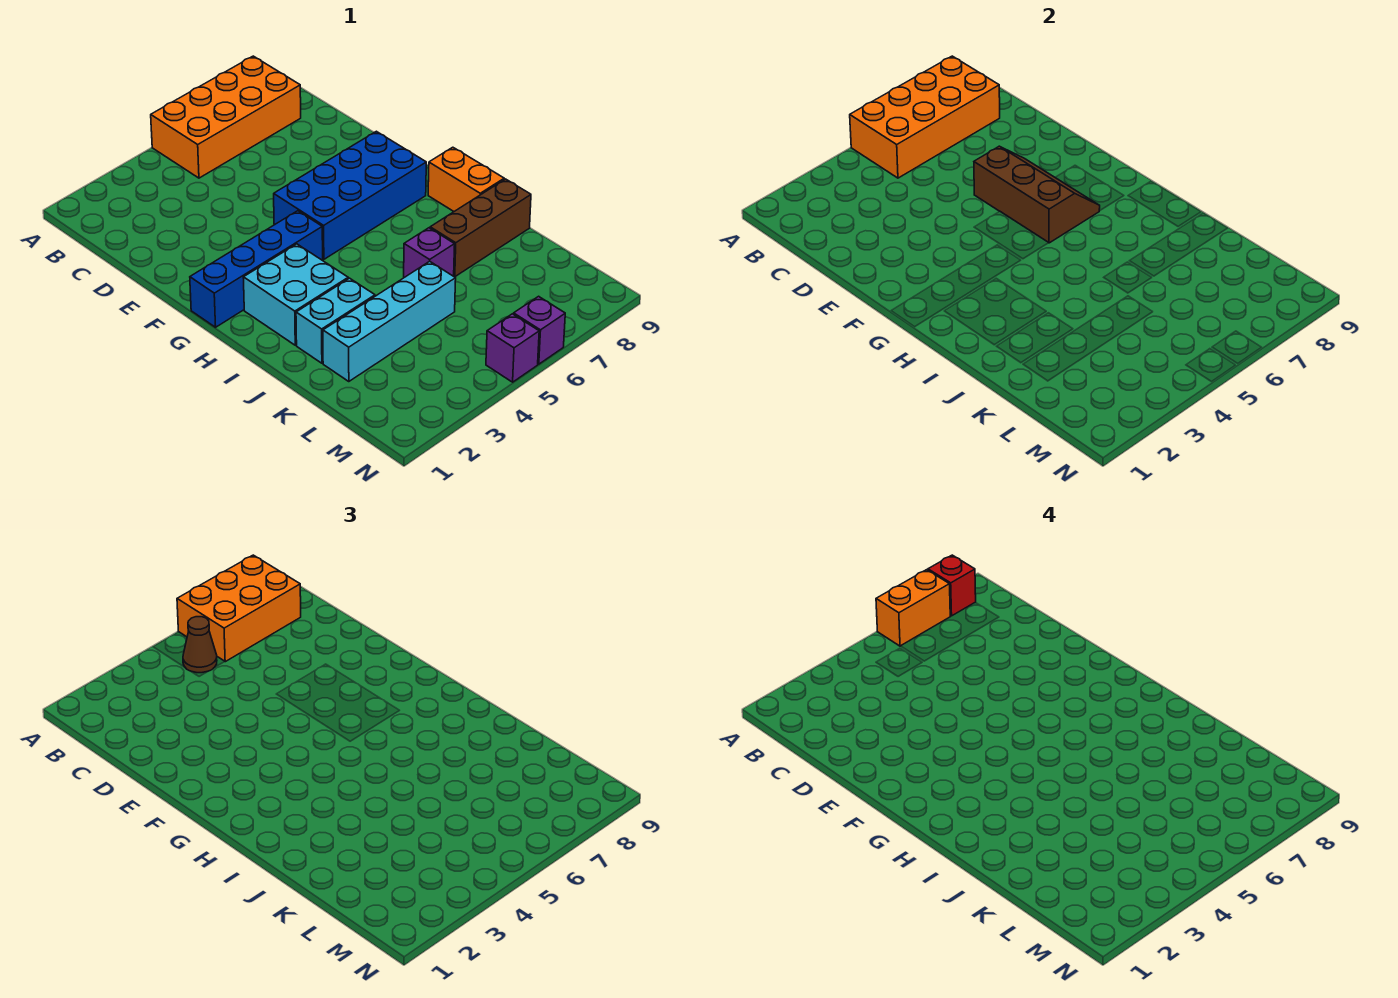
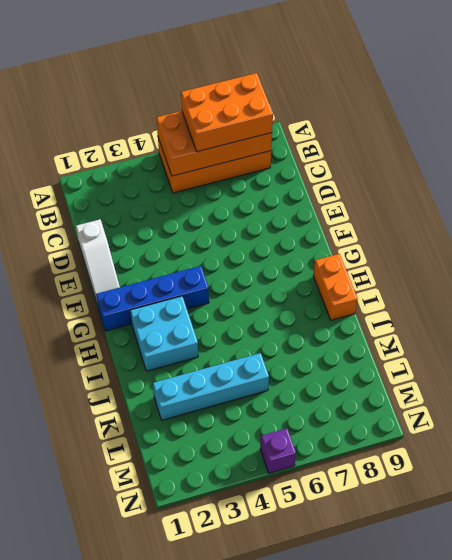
white slope D1:F1 level 1 top D -> none
none -> blue brick F5:G8 level 1
none -> cyan brick J2:J3 level 1
none -> purple brick J6 level 1

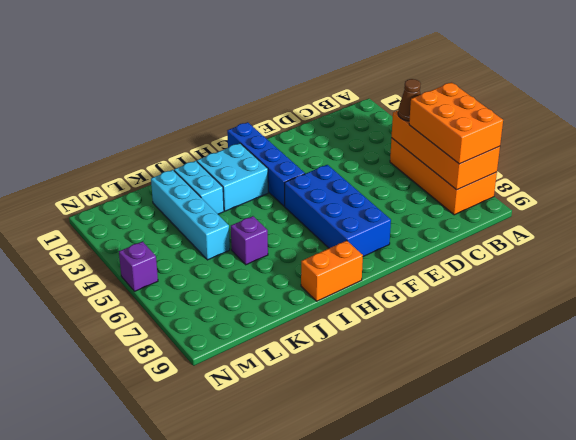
none -> brown brick J7:J9 level 1
none -> purple brick N6 level 1
none -> brown slope E6:G7 level 2 top 6

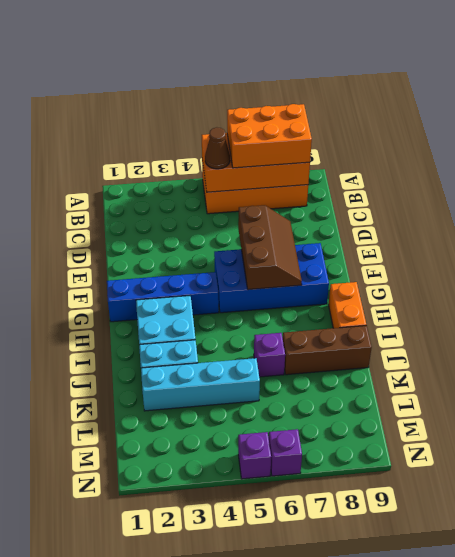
none -> orange brick A6:A7 level 4
none -> red brick A8 level 4

